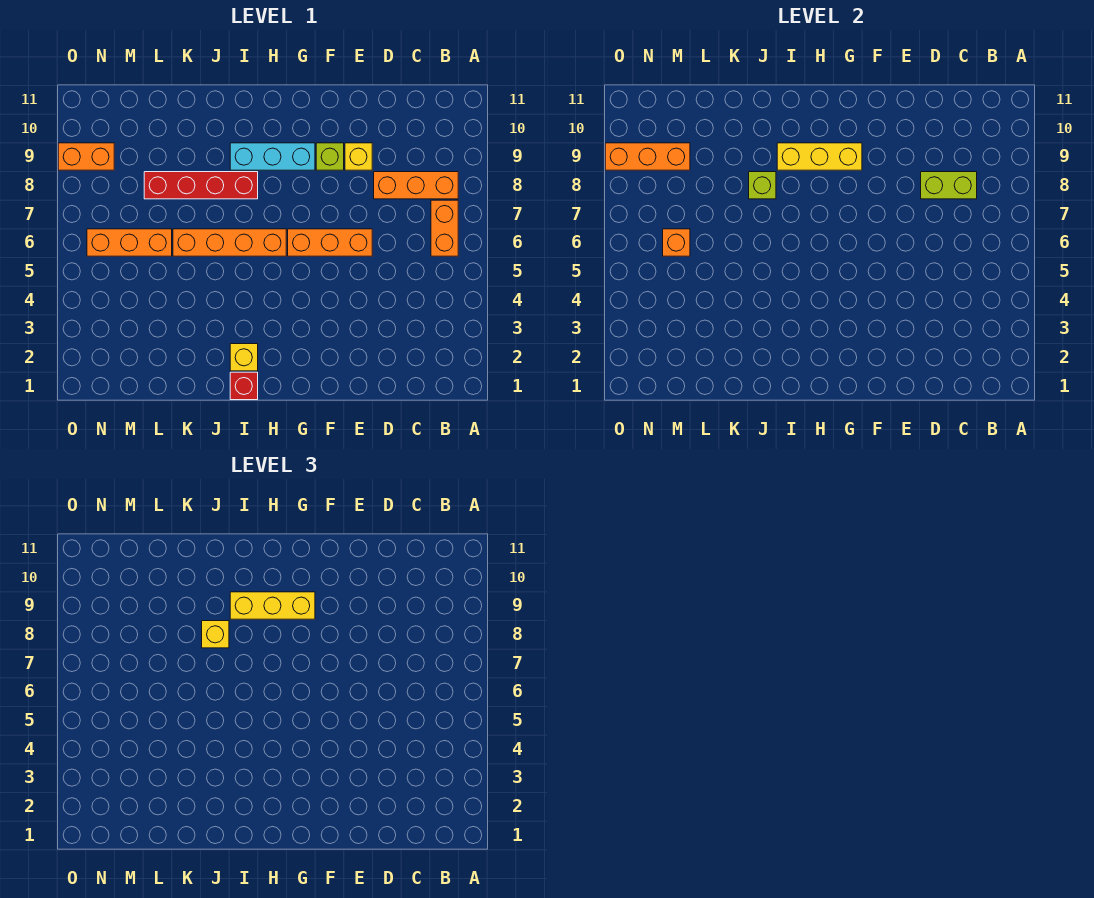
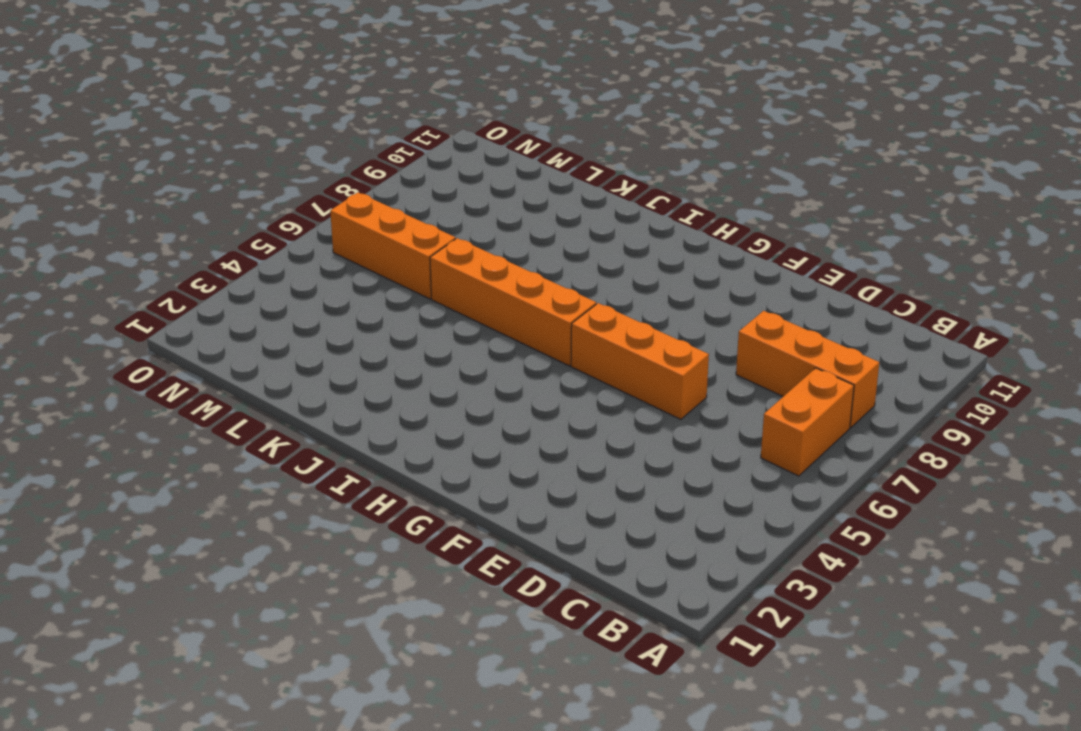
none -> yellow brick E9 level 1
none -> lime brick F9 level 1
none -> cyan brick G9:I9 level 1

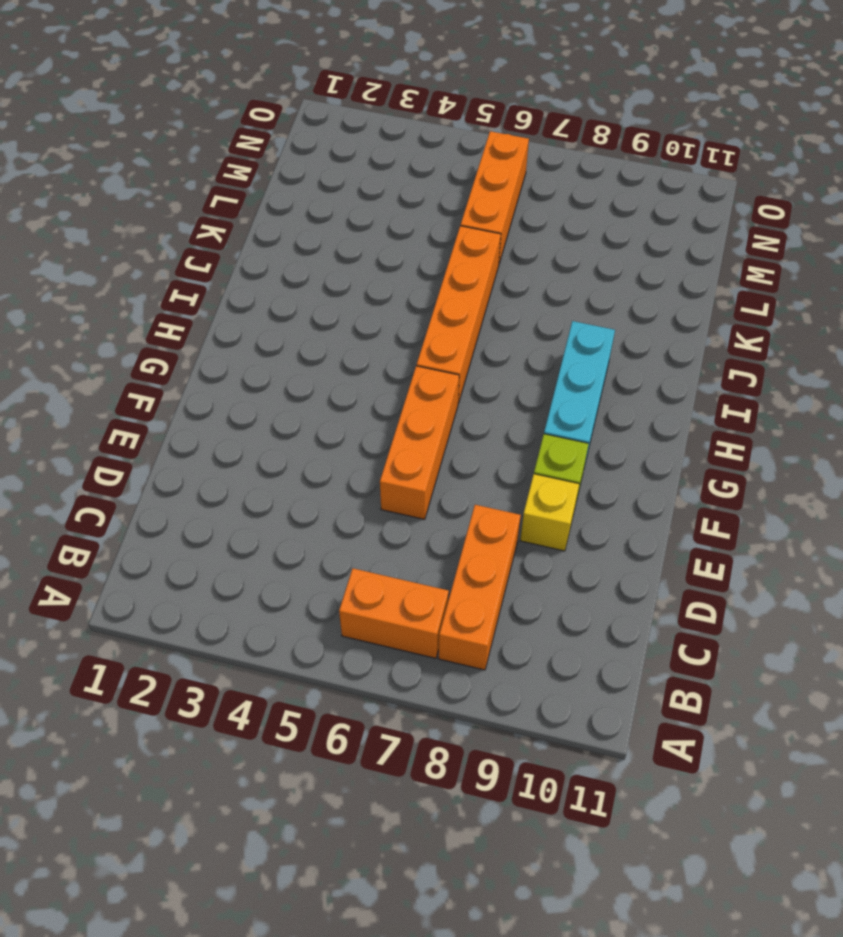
none -> red brick I1 level 1
none -> yellow brick I2 level 1
none -> red brick I8:L8 level 1

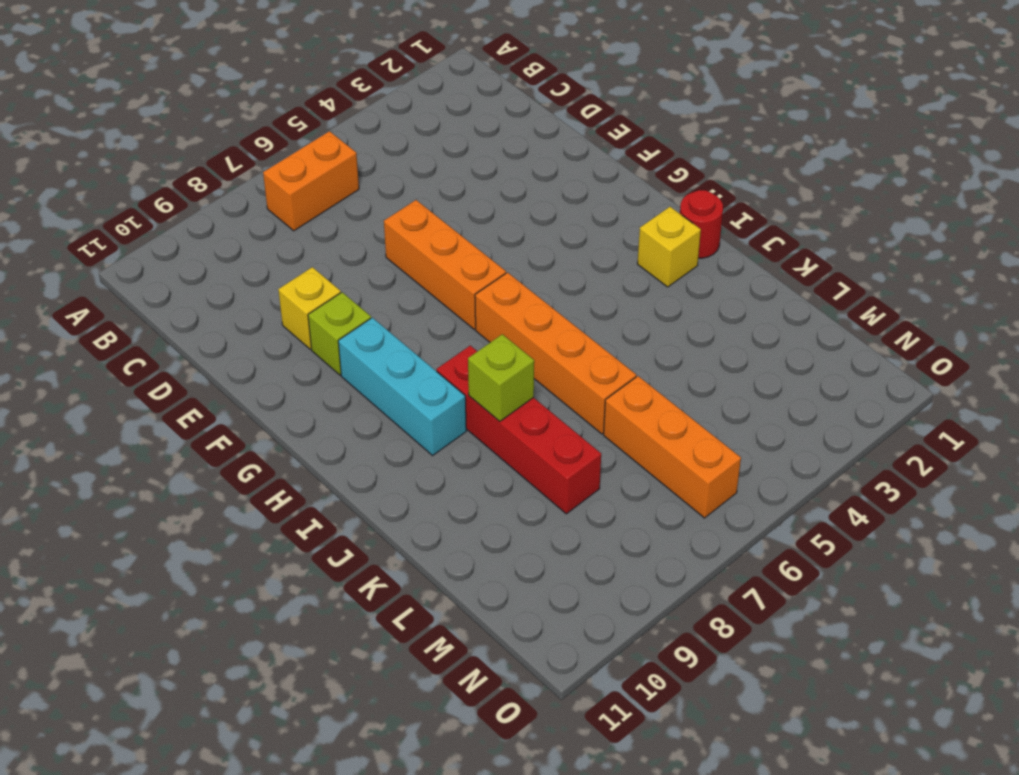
red round brick I1 level 1 -> red brick I1 level 1
none -> orange brick B8:D8 level 1
none -> orange brick N9:O9 level 1
none -> lime brick C8:D8 level 2

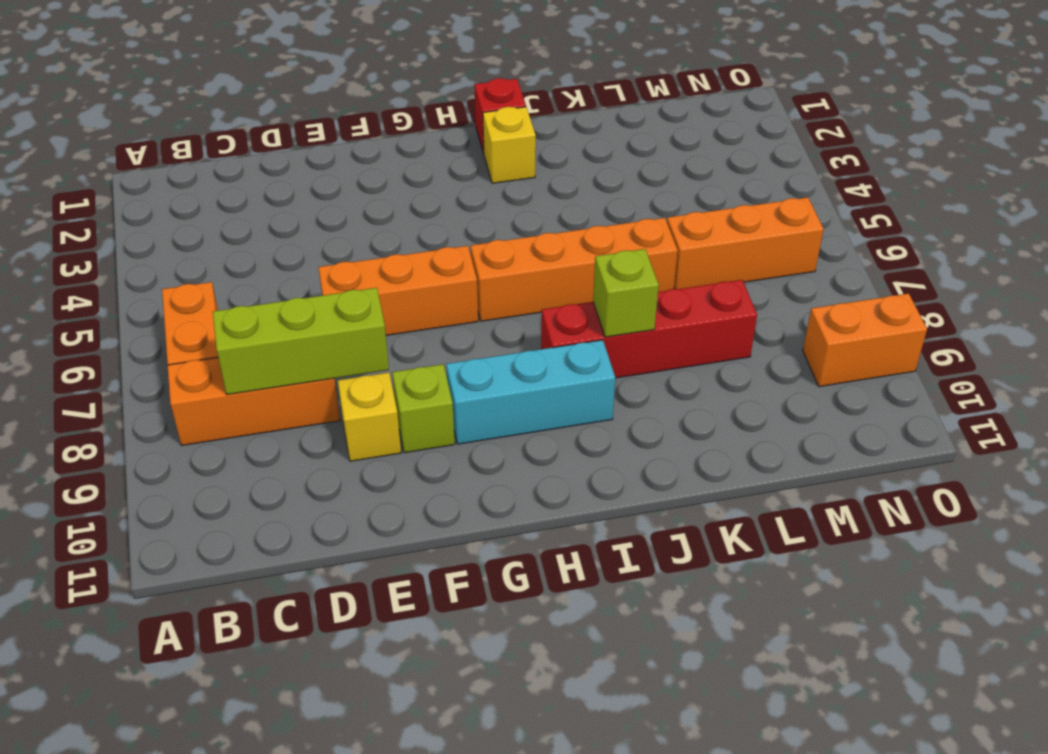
lime brick C8:E8 level 2 -> lime brick C8:D8 level 2
none -> yellow brick G9:I9 level 2
none -> orange brick M6 level 2
none -> orange brick M9:O9 level 2

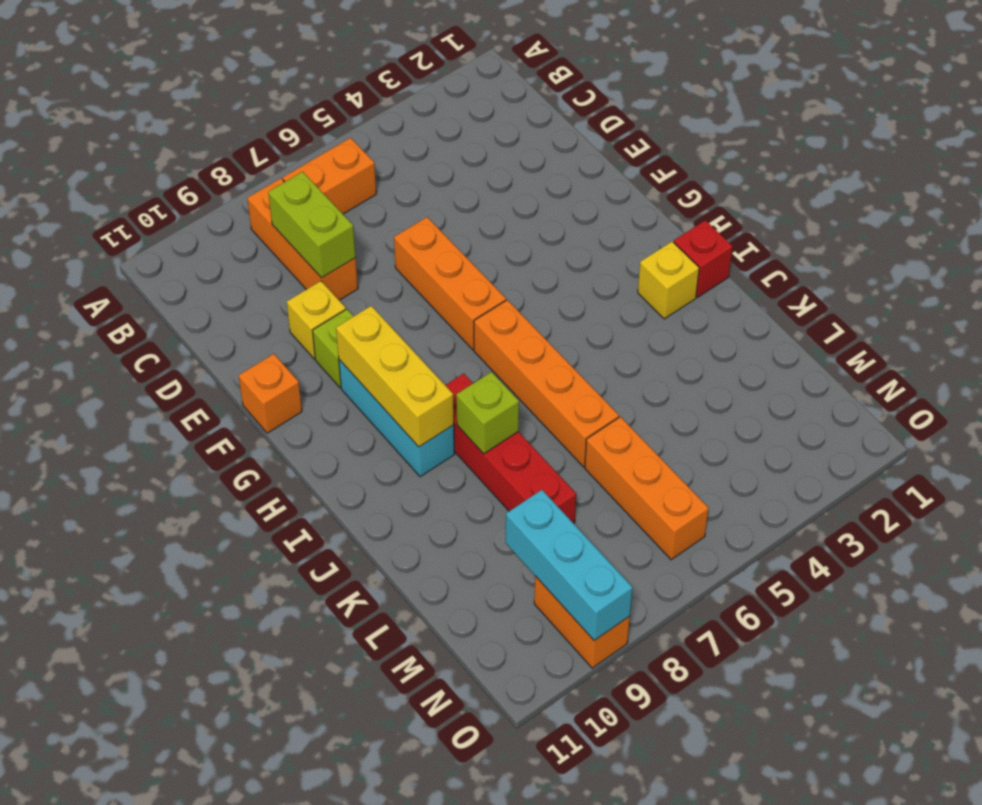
orange brick F11 level 1 -> orange brick M6 level 2
cyan brick M9:O9 level 2 -> orange brick M9:O9 level 2
none -> yellow brick G9:I9 level 3
none -> yellow brick J8 level 3

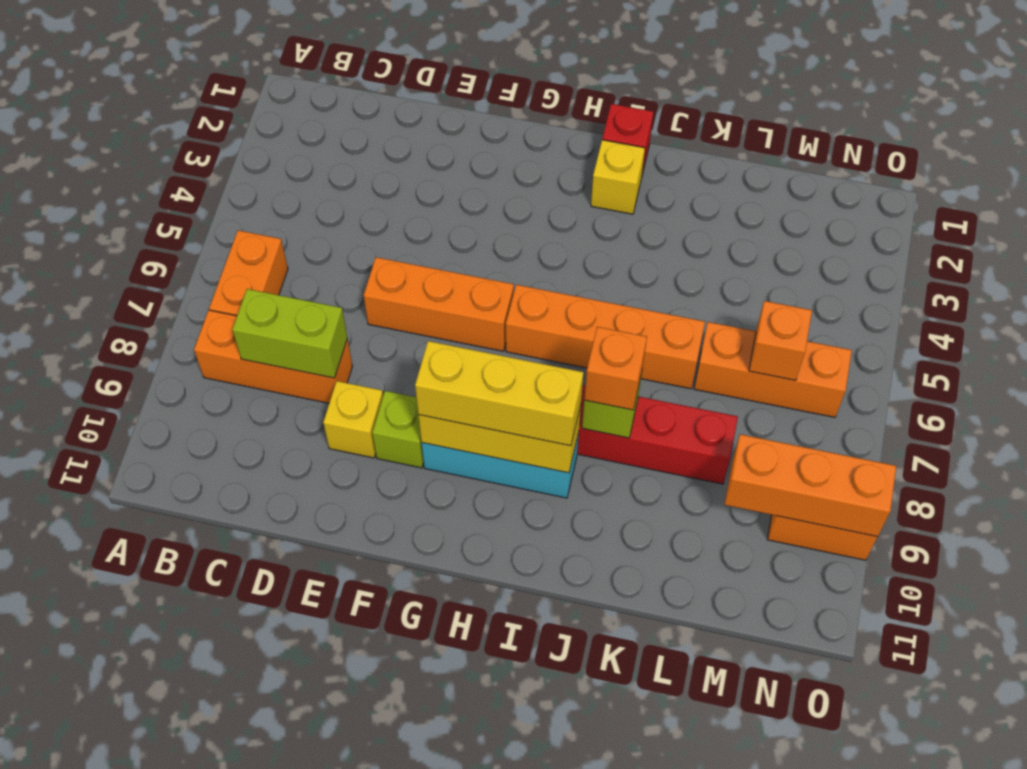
orange brick J8 level 3 -> yellow brick J8 level 3

